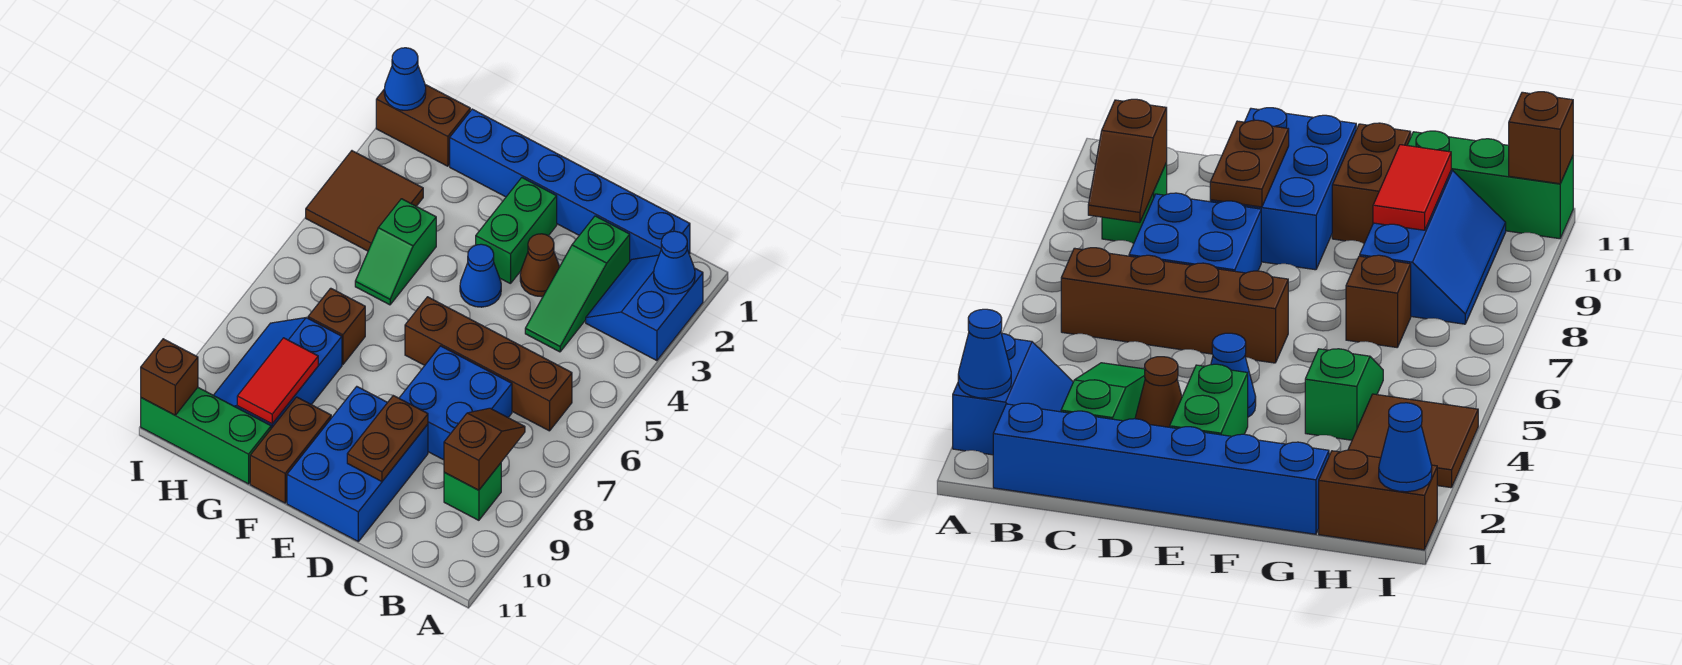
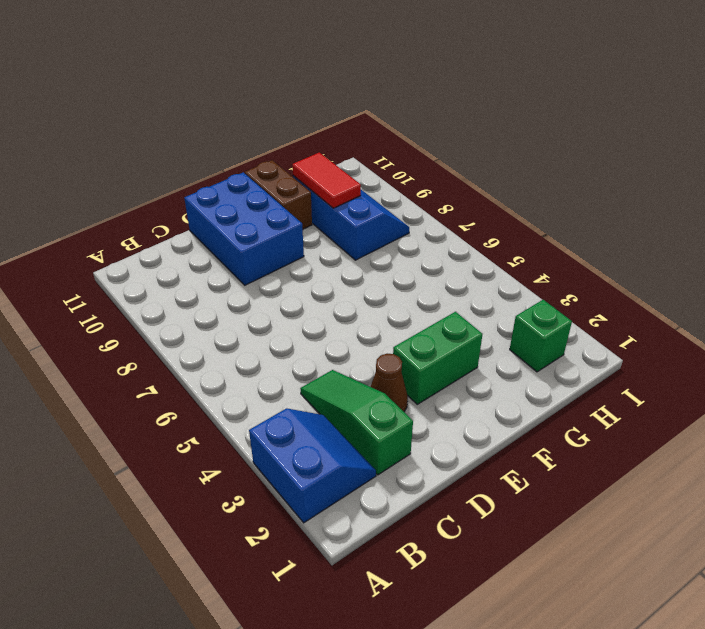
green brick E3:F3 level 1 -> green brick E2:E3 level 1
green brick H2 level 1 -> green brick B9 level 1
none -> blue brick B1:G1 level 1
none -> brown brick B6:E6 level 1
none -> blue brick C7:D8 level 1

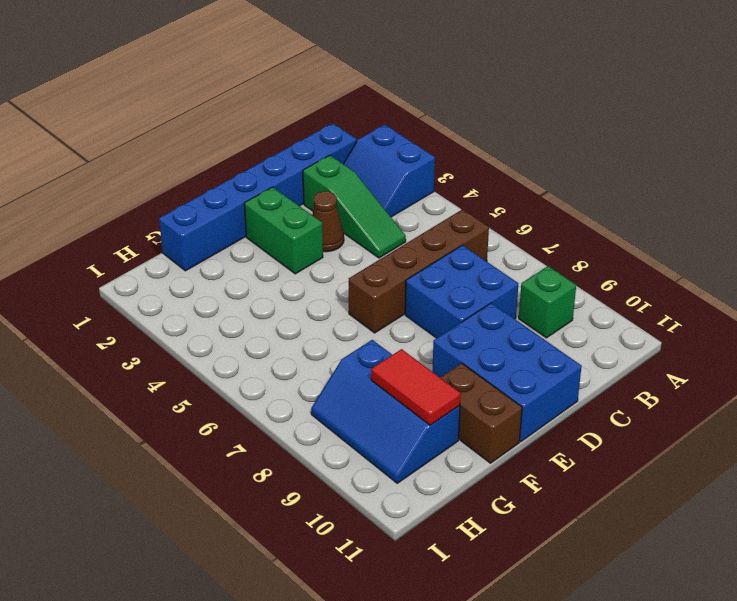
none -> blue cone E4 level 1
none -> green slope G4:G5 level 1 top 4
none -> brown brick G7 level 1

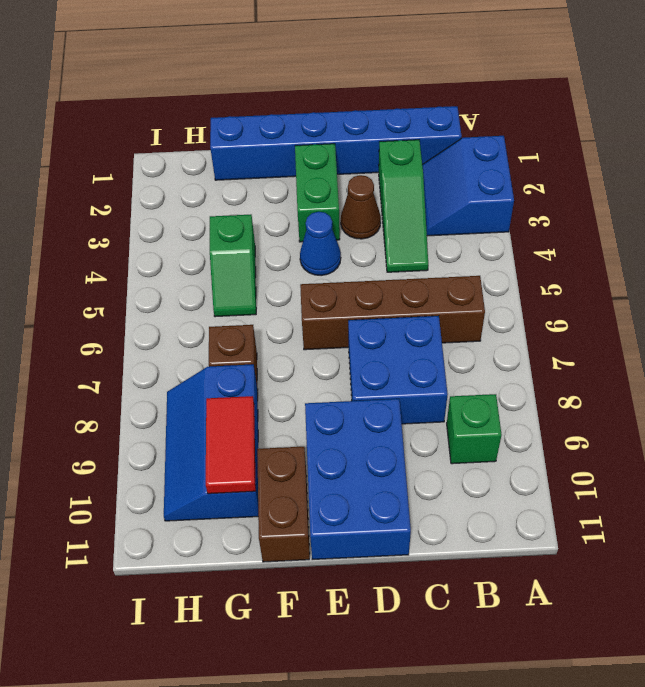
none -> green brick G11:I11 level 1
none -> brown brick H1:I1 level 1
none -> brown tile H3:I4 level 1

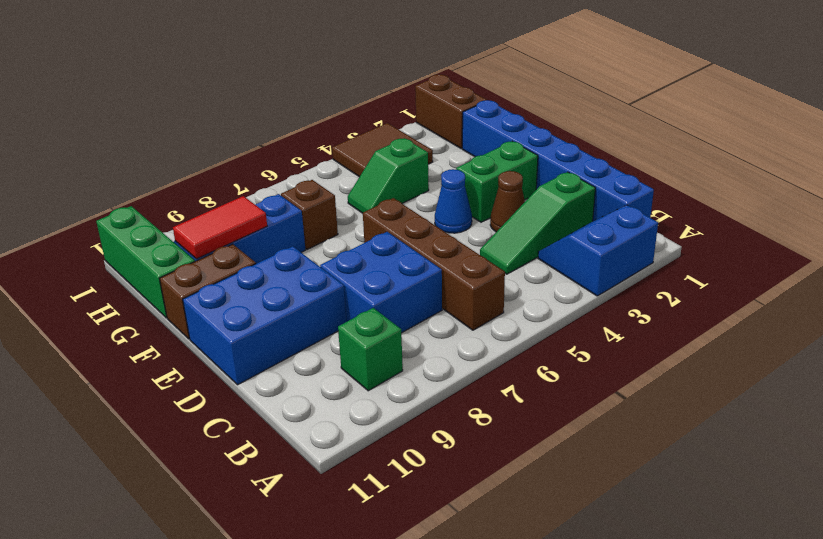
none -> blue cone A2 level 2
none -> brown slope B8:B9 level 2 top 9
none -> brown plate D9:D10 level 2

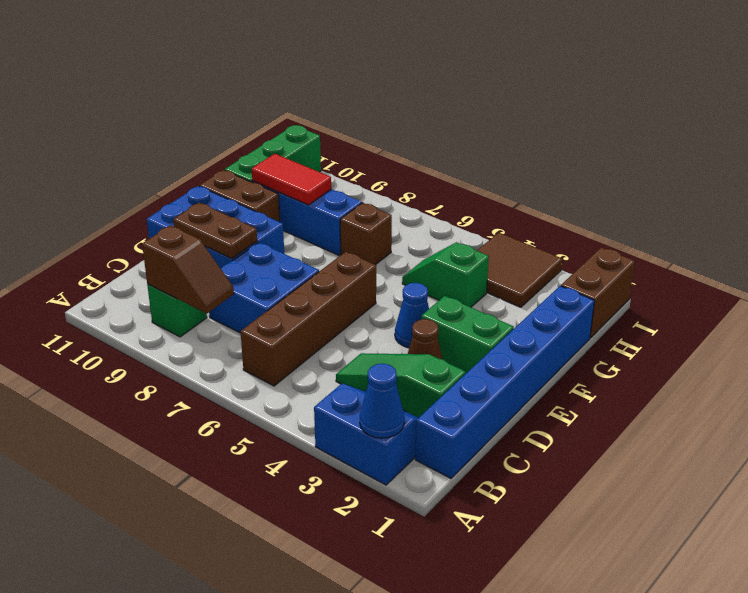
none -> blue cone I1 level 2
none -> brown brick I11 level 2

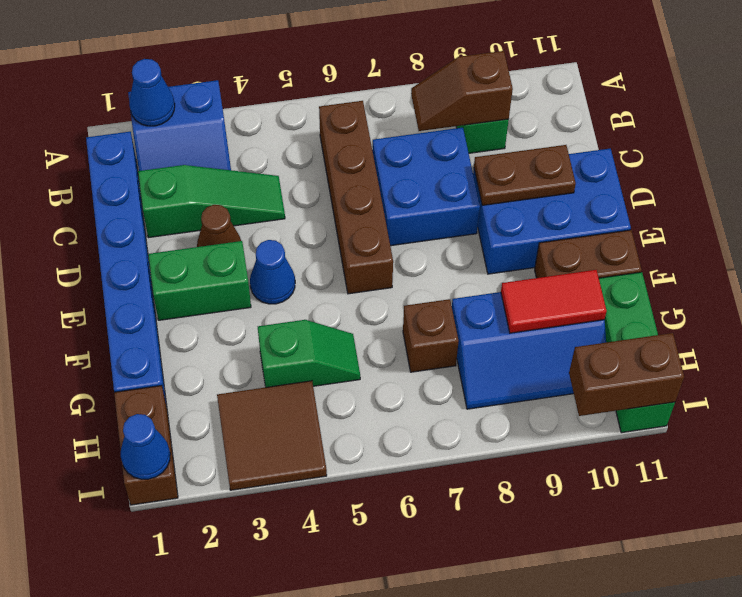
brown brick I10:I11 level 2 -> brown brick I11 level 2

